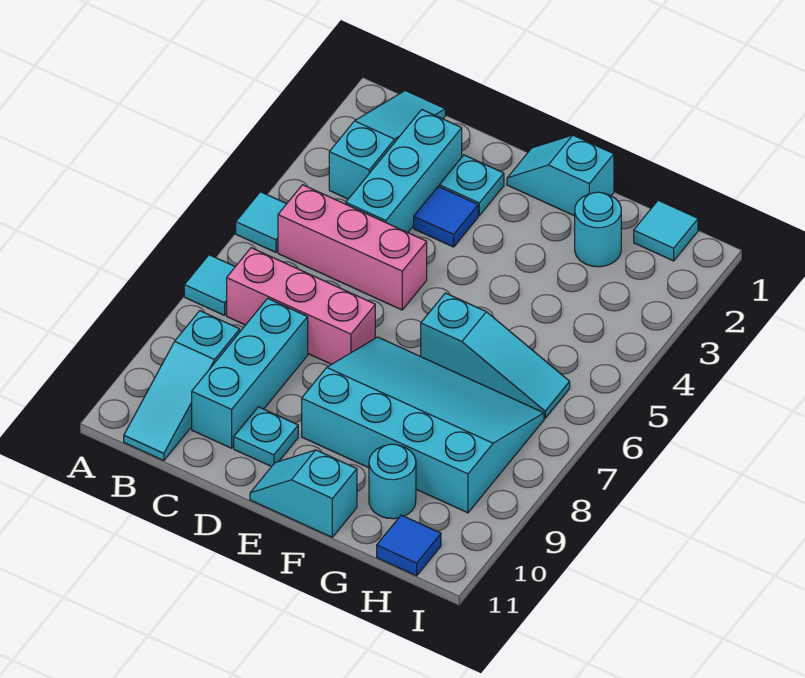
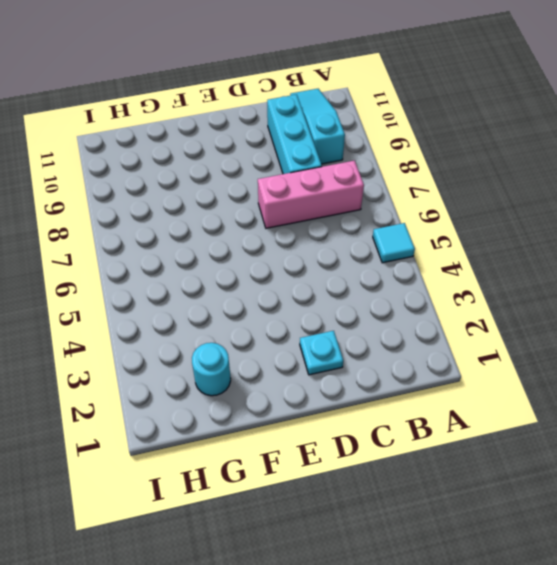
none -> cyan tile A7 level 1
none -> cyan slope B1:B3 level 1 top 3
none -> pink brick B5:D5 level 1

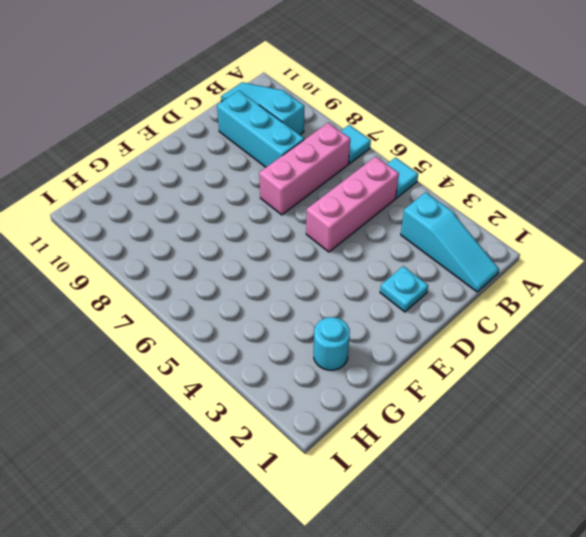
none -> cyan brick C2:C4 level 1
none -> blue tile D3 level 1
none -> cyan plate D10 level 1

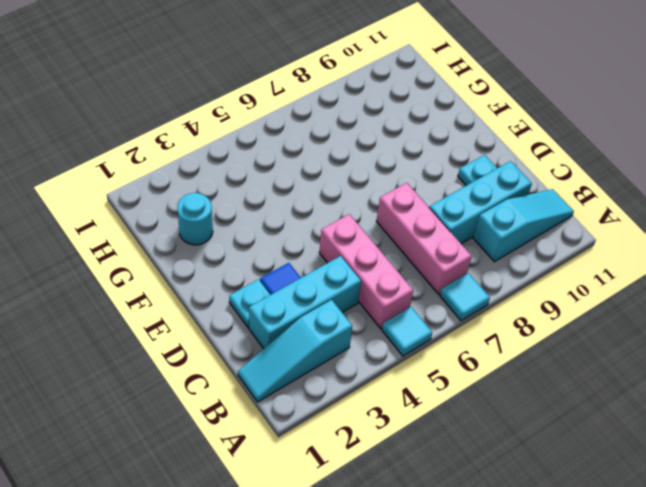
none -> cyan slope E1:F1 level 1 top F
none -> cyan slope E7:H9 level 1 top 9
none -> cyan slope E11:F11 level 1 top F

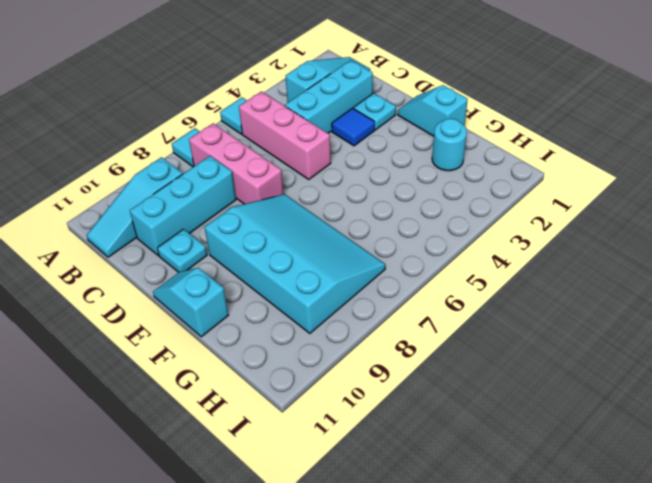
none -> cyan slope F6:H6 level 1 top F
none -> cyan round brick G10 level 1
none -> cyan tile H1 level 1

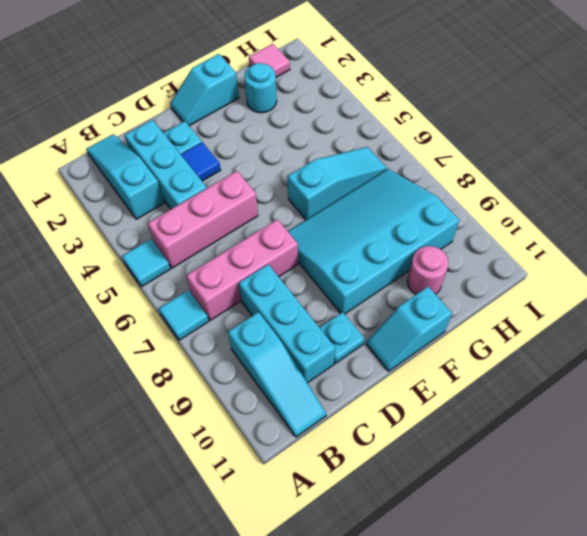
pink round brick G10 level 1 -> cyan round brick G10 level 1
pink tile H1 level 1 -> cyan tile H1 level 1
none -> blue tile H11 level 1

